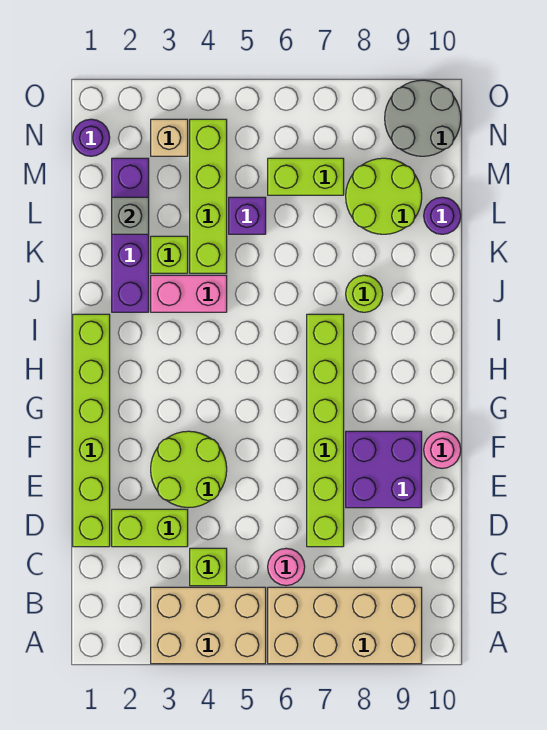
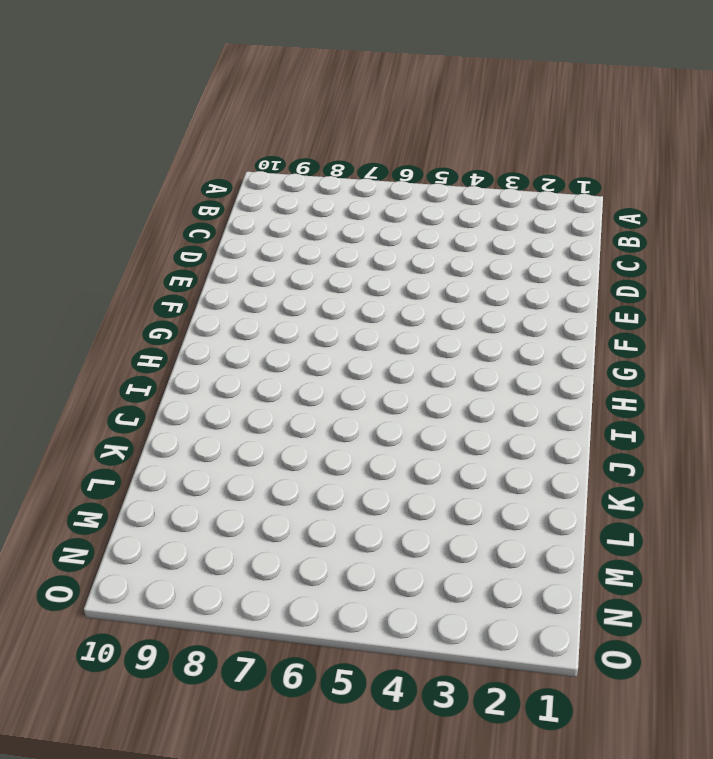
none -> tan brick A3:B5 level 1
none -> tan brick A6:B9 level 1
none -> lime brick C4 level 1

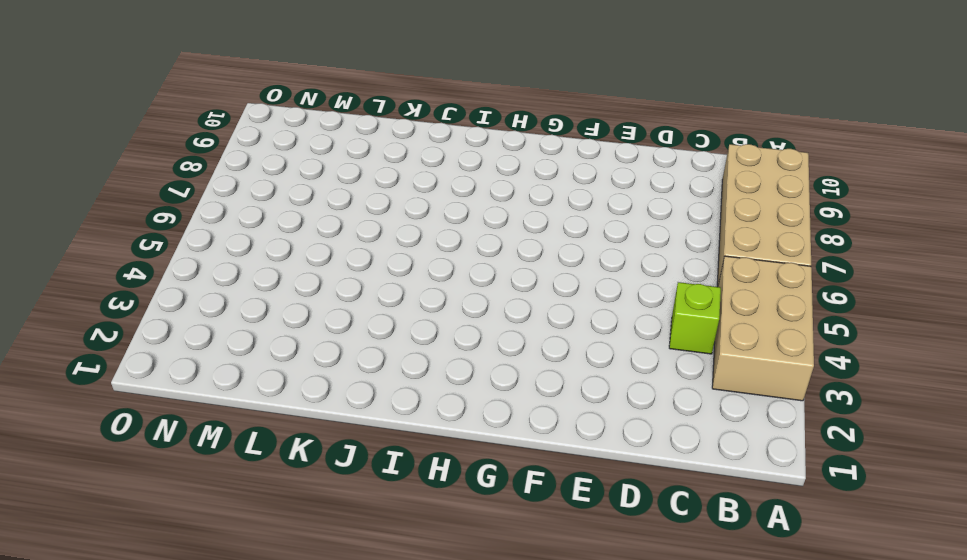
none -> pink round brick C6 level 1
none -> lime brick D1:I1 level 1
none -> lime brick D2:D3 level 1

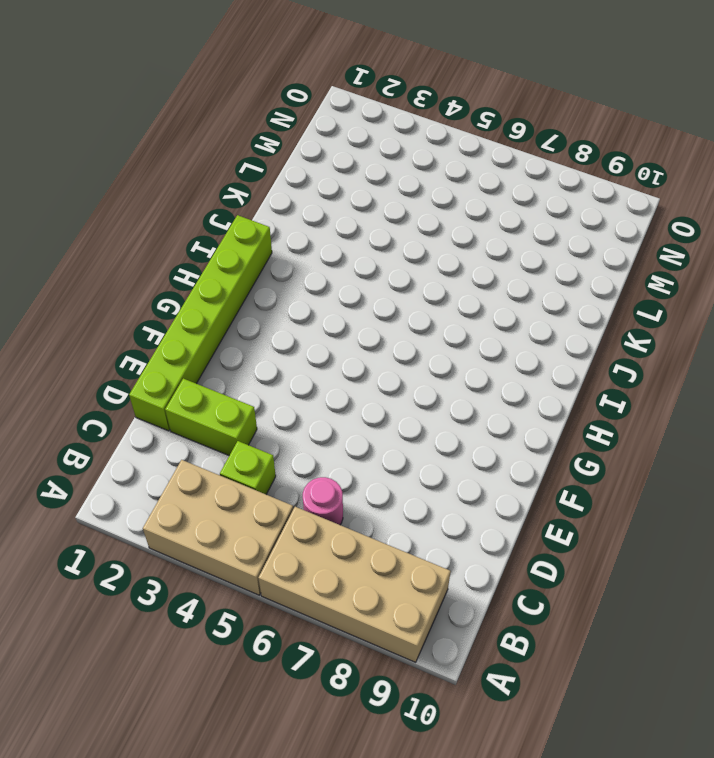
none -> lime brick D7:I7 level 1
none -> lime round brick E3:F4 level 1
none -> purple brick E8:F9 level 1

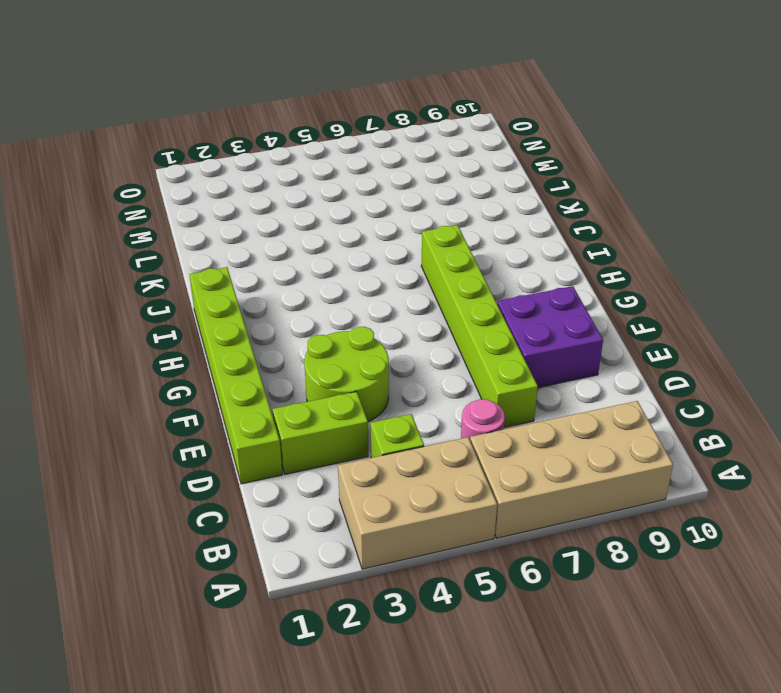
none -> pink round brick F10 level 1
none -> purple brick J2:M2 level 1
none -> pink brick J3:J4 level 1

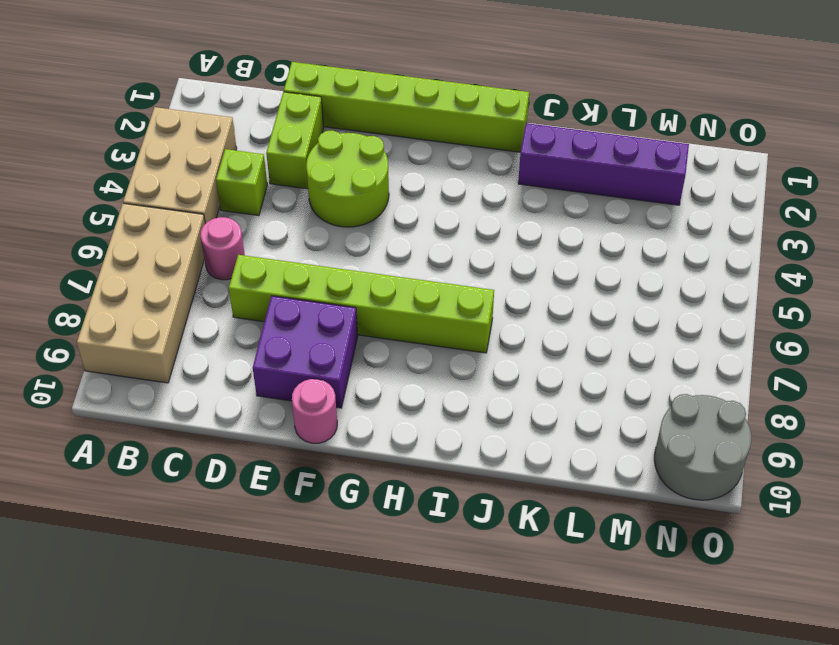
none -> pink brick J3:J4 level 1
none -> lime round brick J8 level 1
none -> lime brick K3 level 1

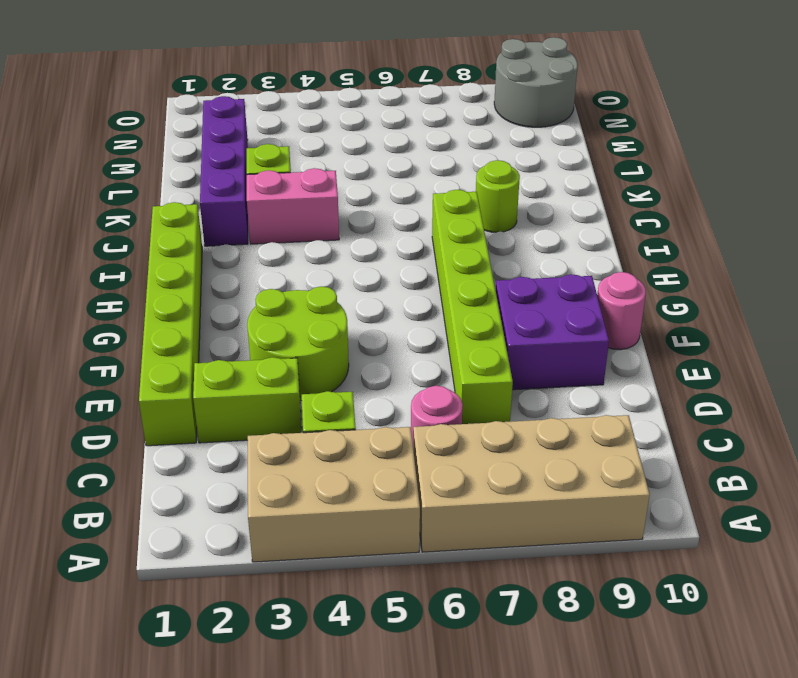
none -> lime brick K4:N4 level 1
none -> purple brick L5 level 1
none -> lime round brick L8:M9 level 1

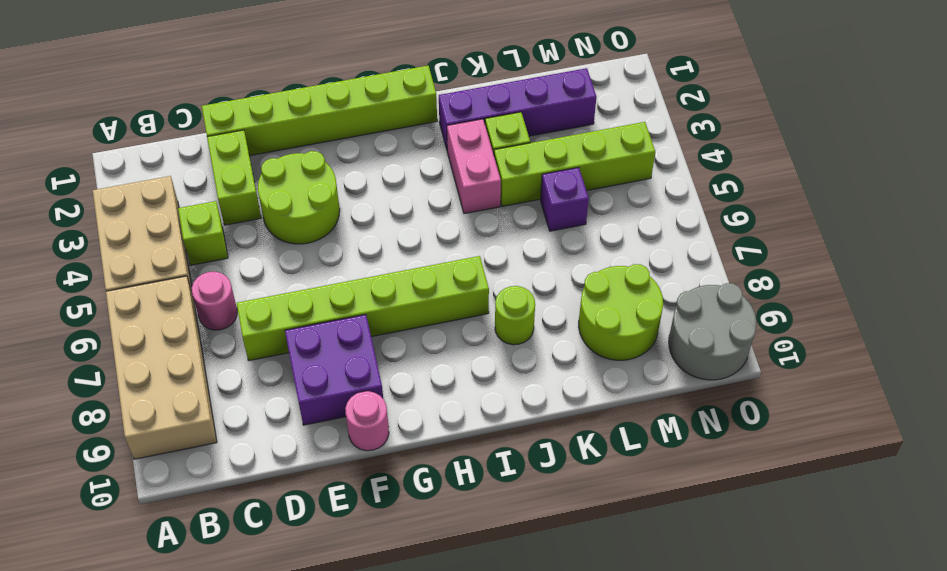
none -> purple round brick L10 level 1
none -> lime brick M6:M7 level 1
none -> purple round brick N1 level 1

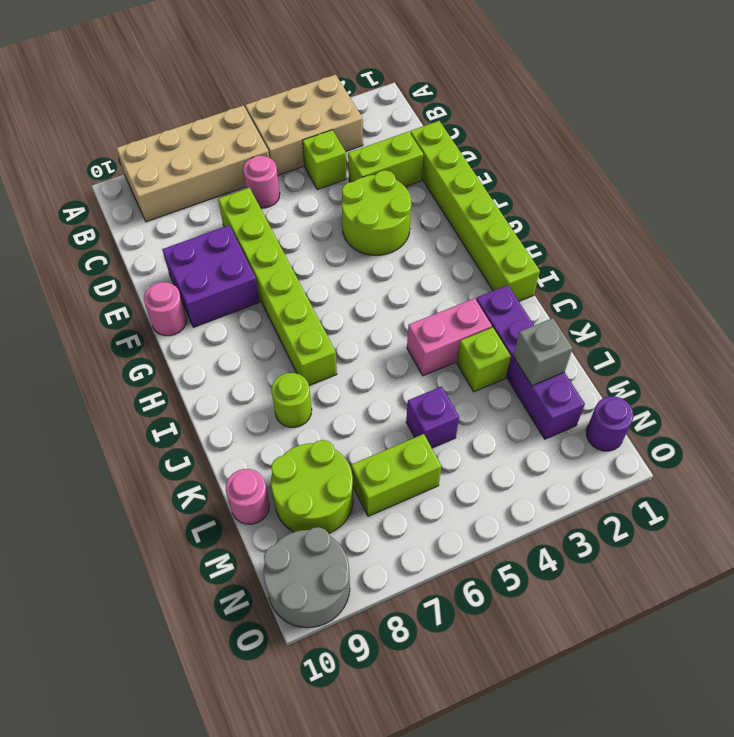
pink round brick L10 level 1 -> purple round brick L10 level 1
none -> lime brick K4:N4 level 1
none -> tan brick N3 level 1

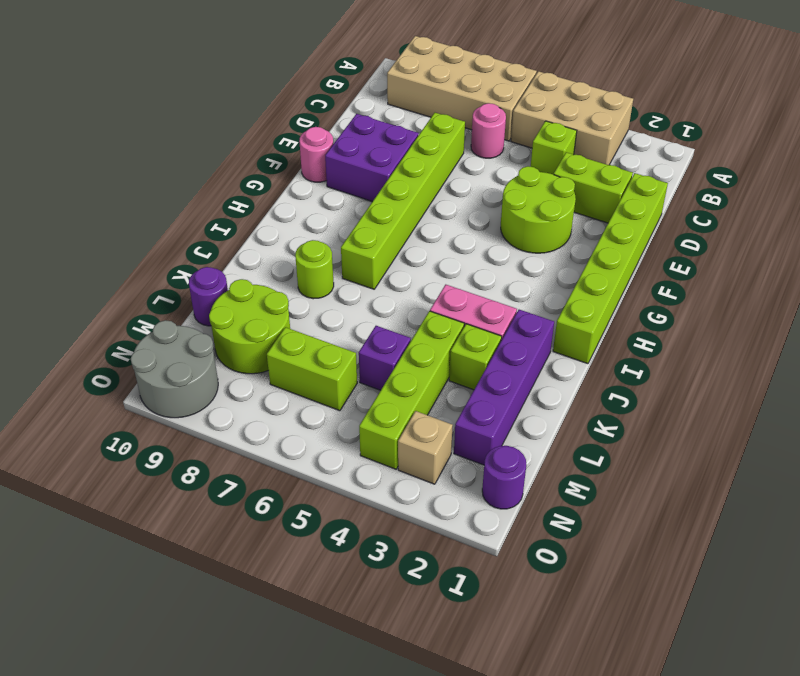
none -> grey brick L2 level 2

